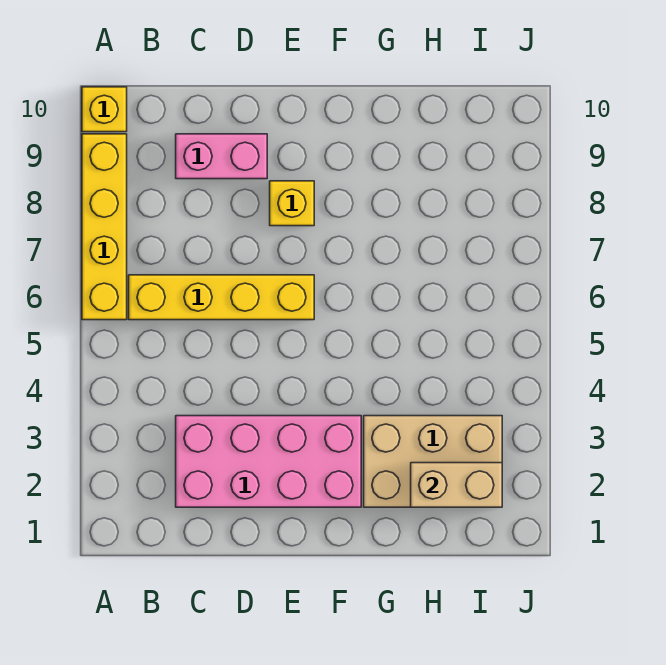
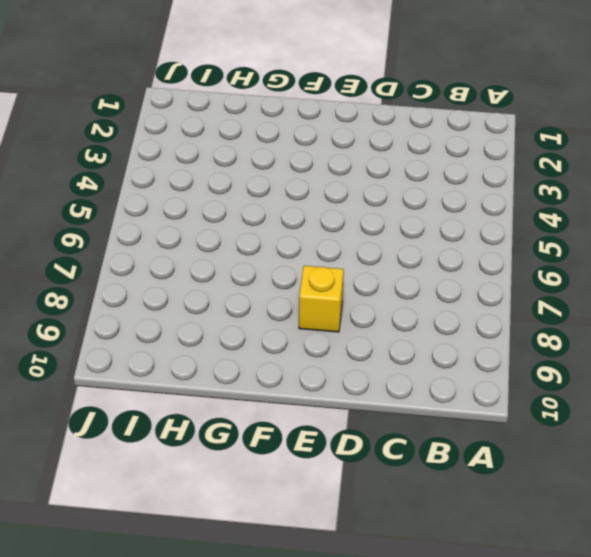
none -> yellow brick A6:A9 level 1
none -> yellow brick A10 level 1

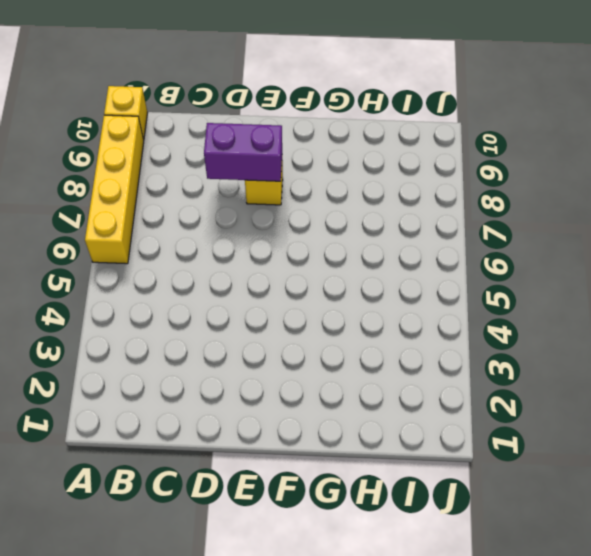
purple brick D8:E8 level 2 -> none
none -> yellow brick B6:E6 level 1
none -> pink brick C2:F3 level 1

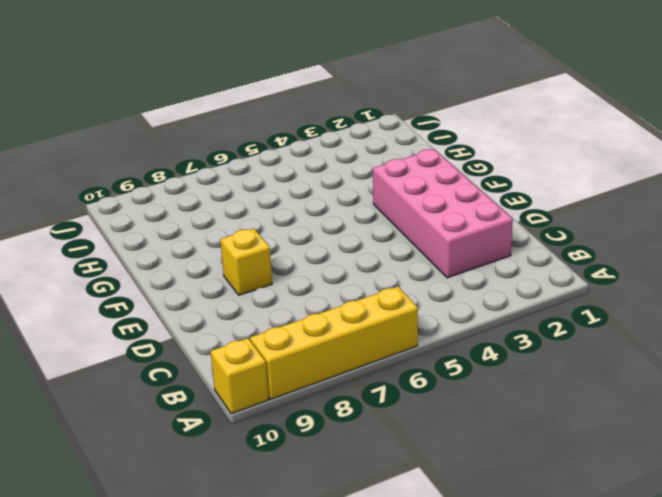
none -> yellow brick B6:E6 level 1
none -> pink brick C9:D9 level 1

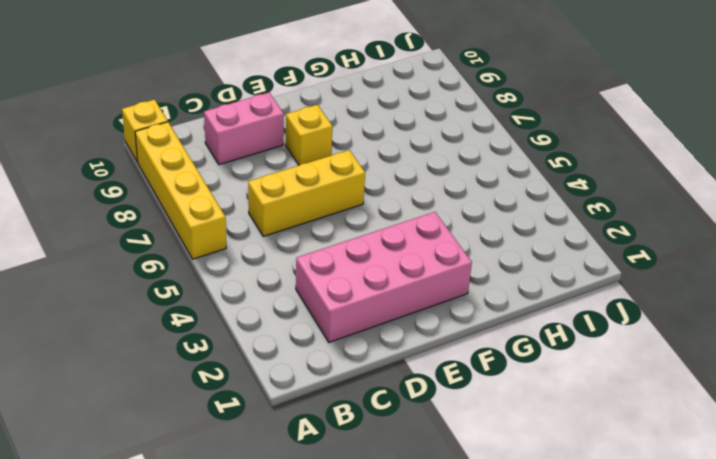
yellow brick C6:E6 level 1 -> yellow brick B6:E6 level 1
none -> tan brick G2:I3 level 1
none -> tan brick H2:I2 level 2

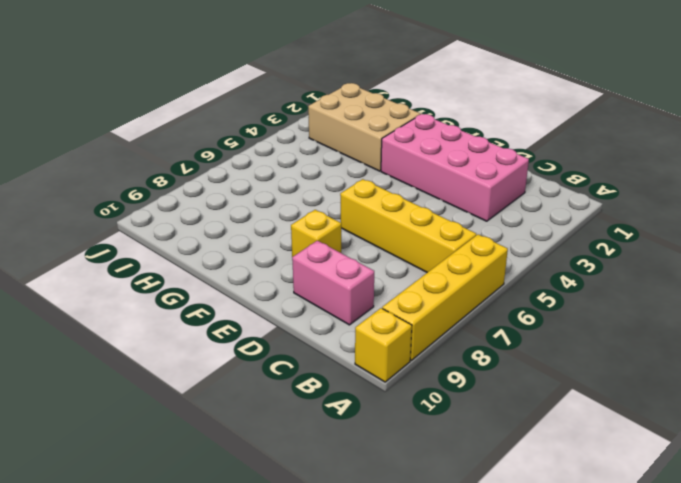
none -> tan brick H2:I2 level 2

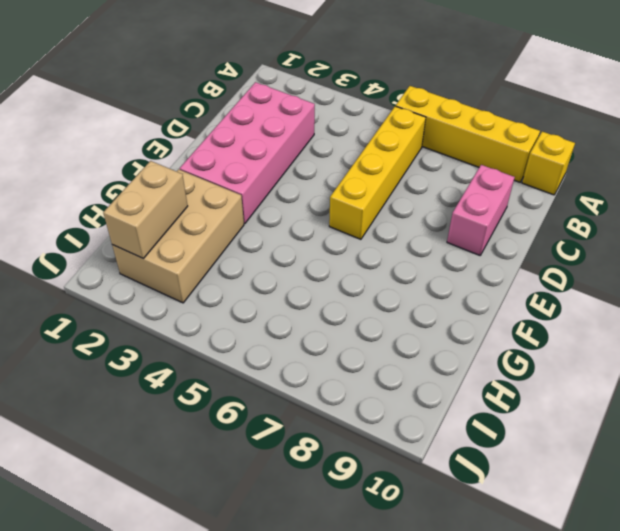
none -> yellow brick E8 level 1

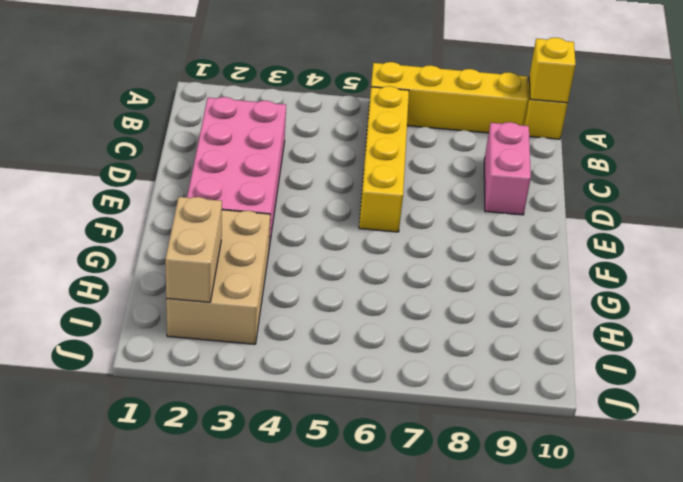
yellow brick A10 level 2 -> yellow brick E8 level 1

